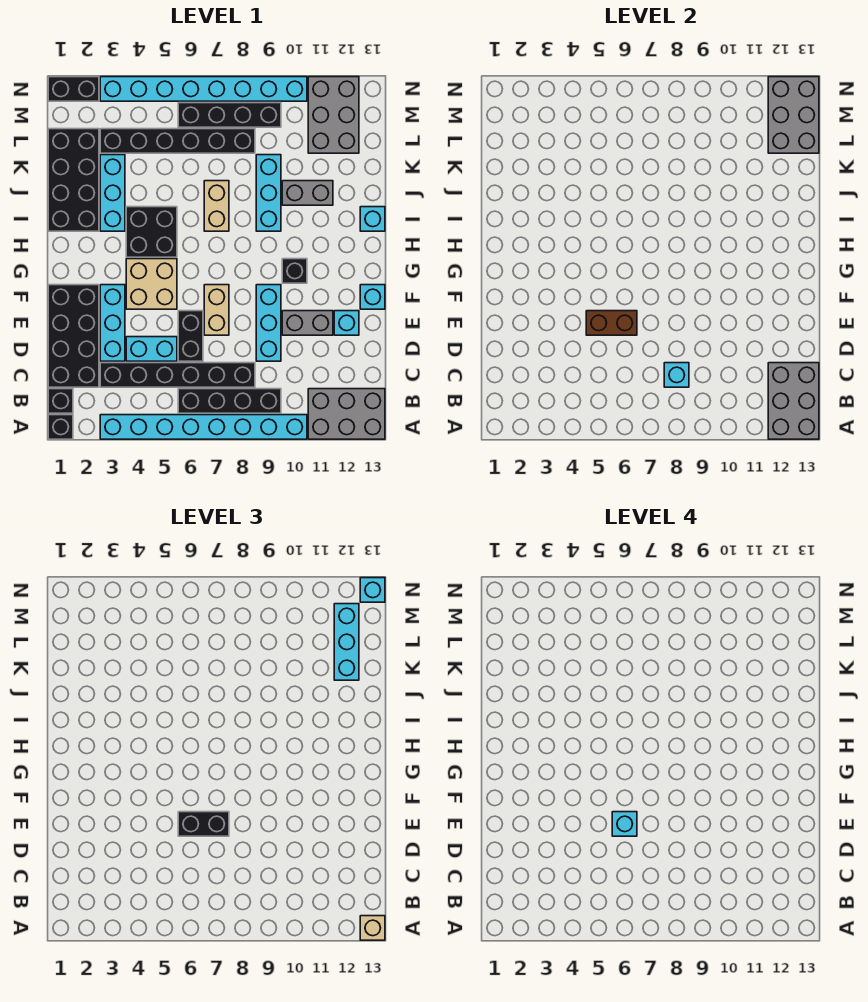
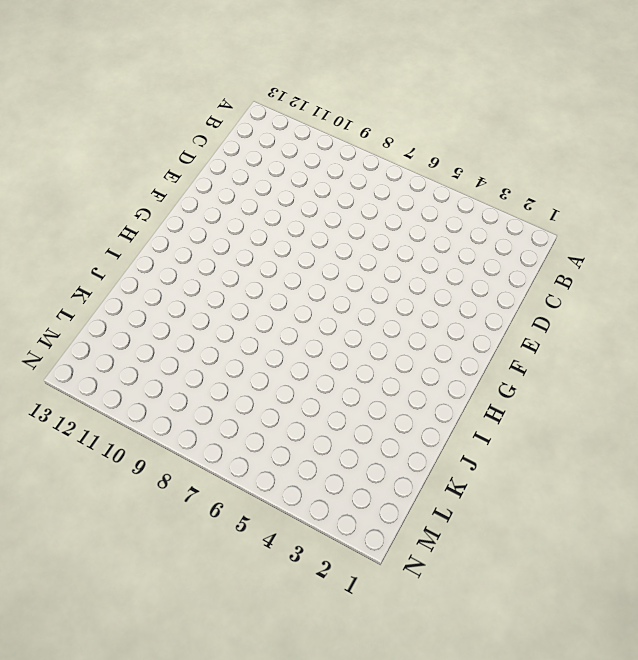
none -> black brick A1 level 1
none -> cyan brick A3:A10 level 1
none -> grey brick A11:B13 level 1
none -> black brick B1 level 1

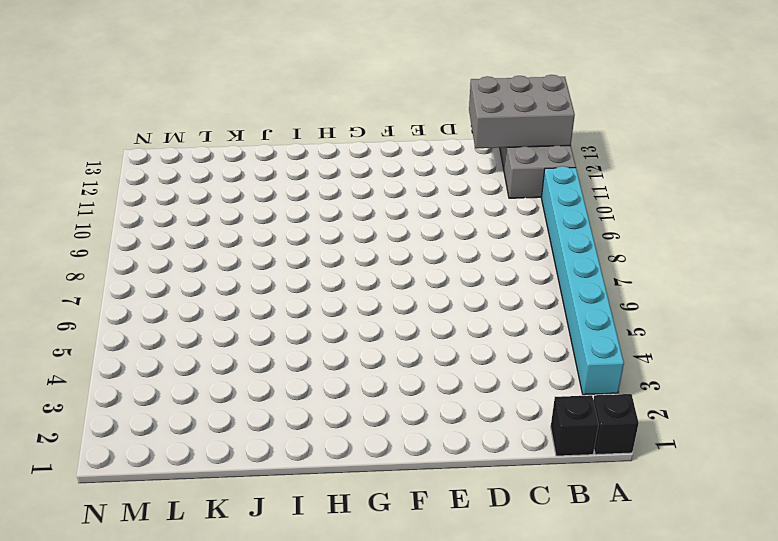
none -> black brick B6:B9 level 1
none -> black brick C1:F2 level 1
none -> black brick C3:C8 level 1
none -> cyan brick D3:F3 level 1

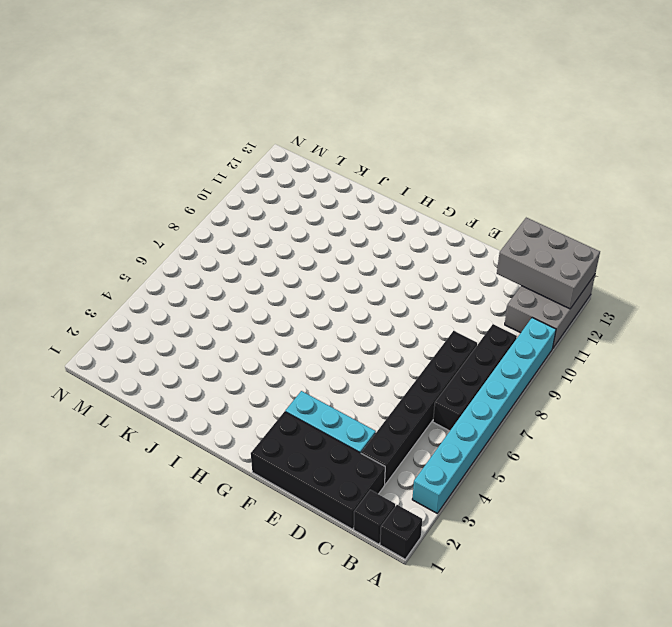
none -> cyan brick D4:D5 level 1
none -> black brick D6:E6 level 1
none -> cyan brick D9:F9 level 1
none -> tan brick E7:F7 level 1

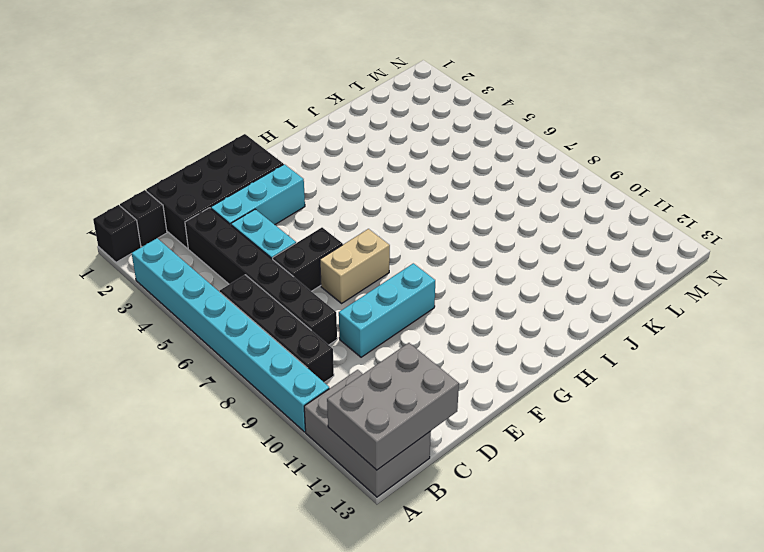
none -> grey brick E10:E11 level 1
none -> cyan brick E12 level 1
none -> tan brick F4:G5 level 1
none -> cyan brick F13 level 1

